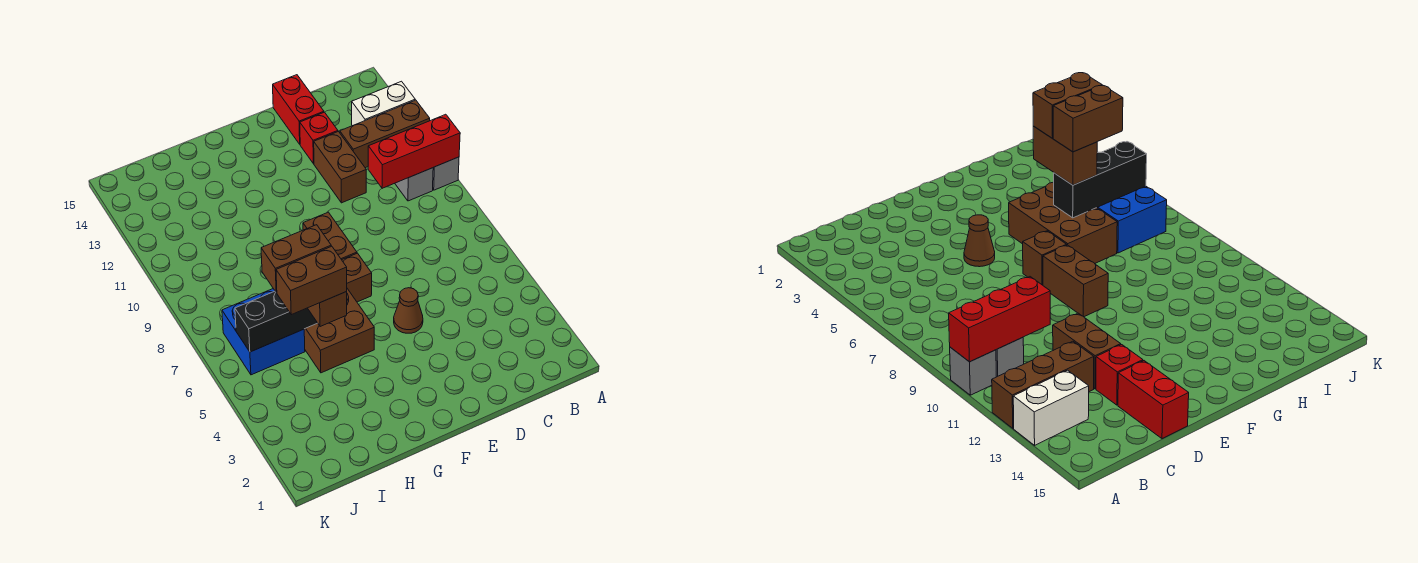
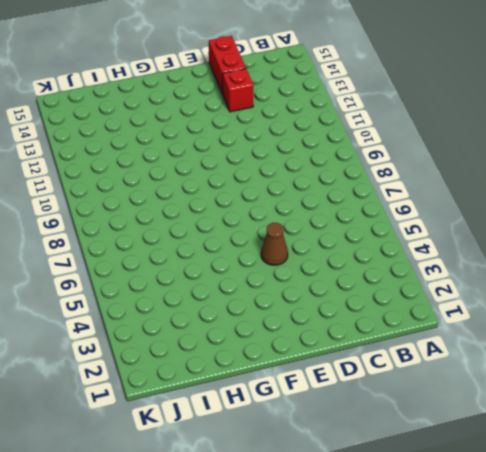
none -> grey brick A10 level 1
none -> brown brick A12:C12 level 1
none -> white brick A13:B13 level 1

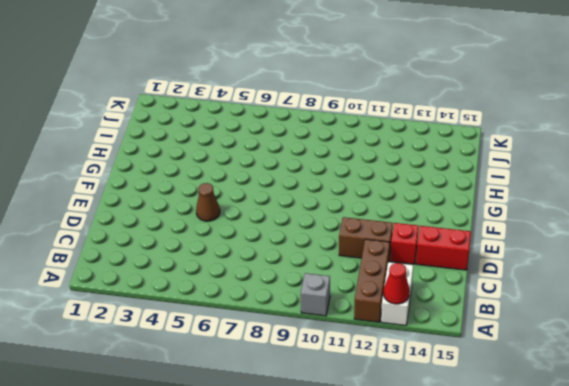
red cone A13 level 2 -> none
none -> grey brick B10 level 1
none -> brown brick F7 level 1
none -> brown brick F8:F9 level 1

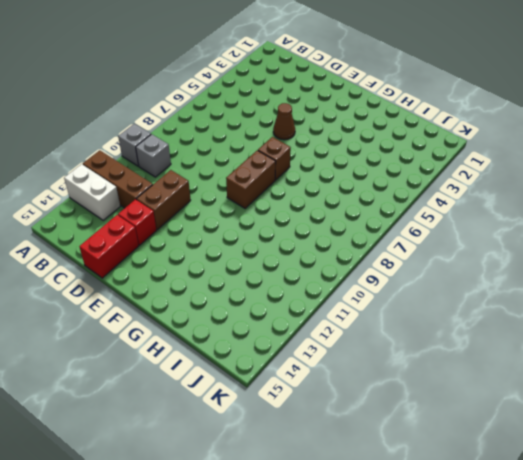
none -> brown brick G5:H7 level 1
none -> blue brick I6:J7 level 1
none -> red brick A10:C10 level 2

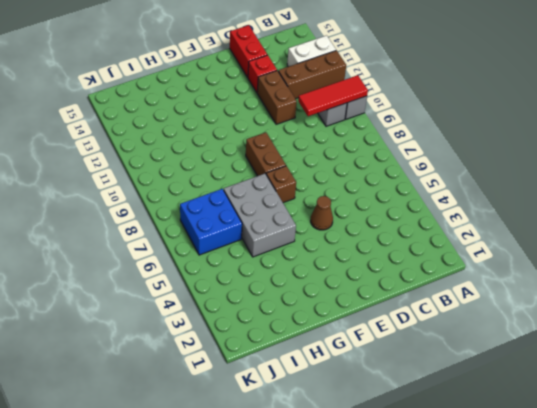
red tile A10:C10 level 2 -> red brick A10:C10 level 2
grey brick G5:H7 level 1 -> brown brick G5:H7 level 1
none -> black brick H6:J6 level 2
none -> brown brick H5:H6 level 3
none -> brown brick H5:I5 level 4

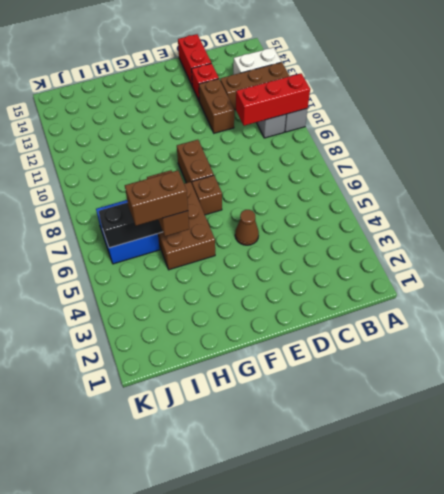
none -> brown brick H6:I6 level 4

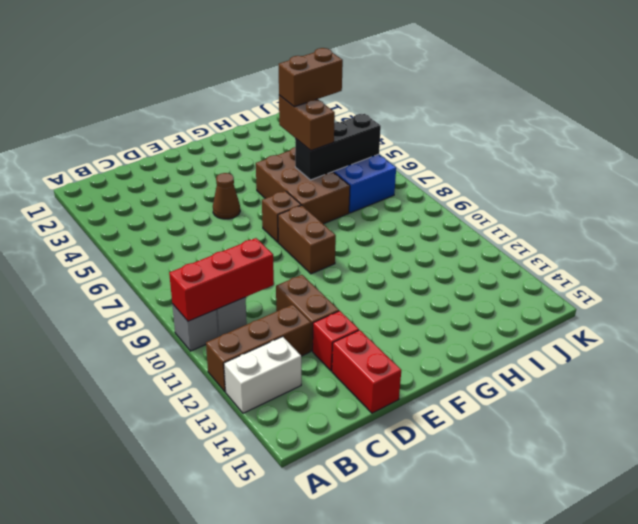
none -> brown brick H6:I6 level 4

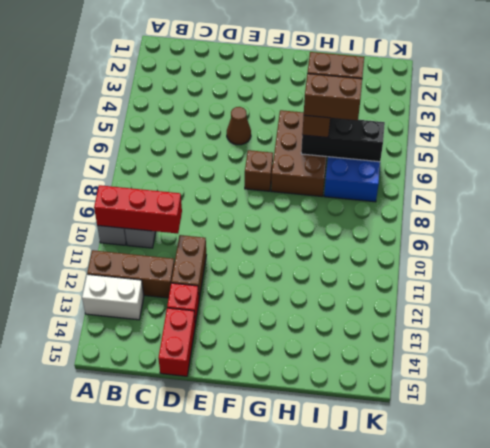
none -> brown brick F8:F9 level 1

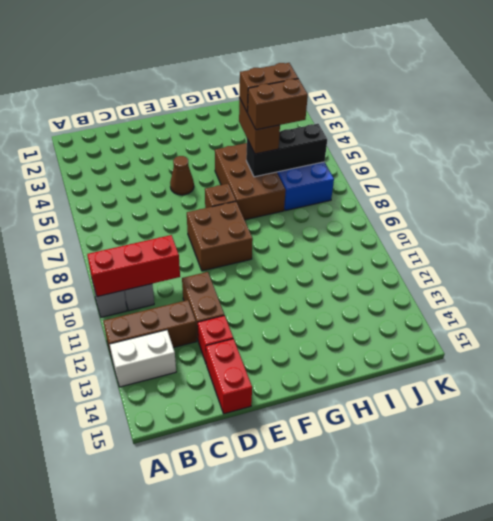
brown brick E8:F9 level 1 -> brown brick F8:F9 level 1

